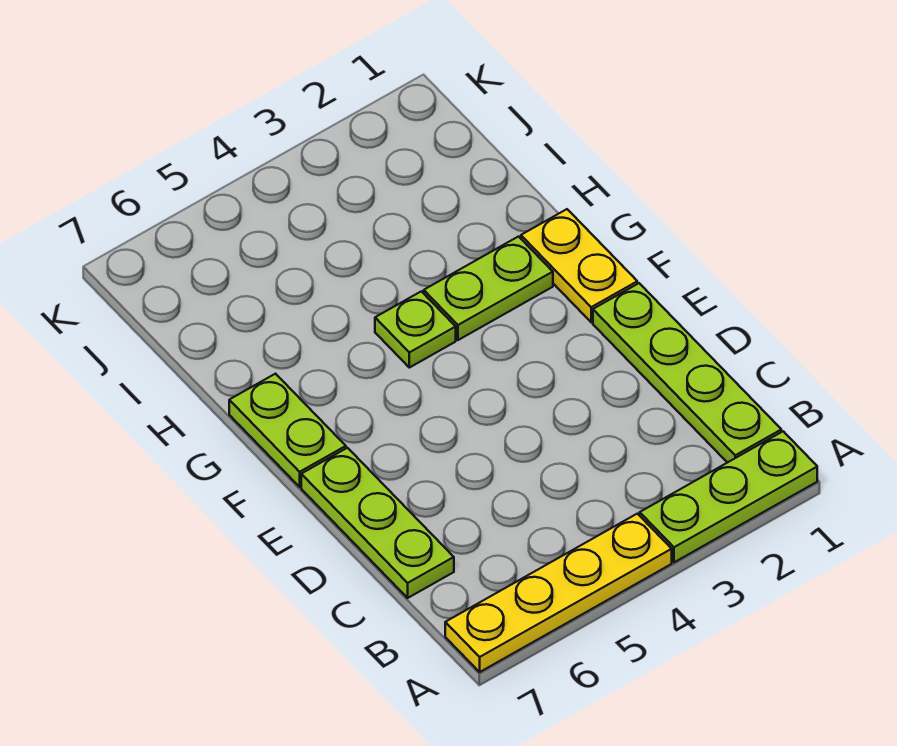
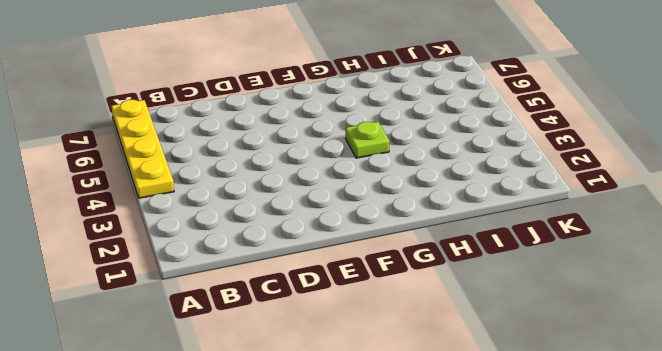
none -> lime plate A1:A3 level 1
none -> lime plate B1:E1 level 1

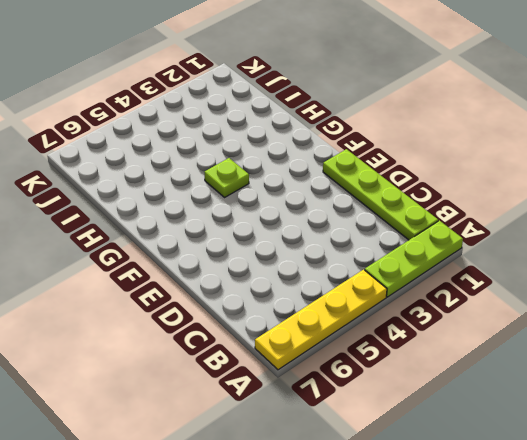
none -> lime plate C7:E7 level 1
none -> yellow plate F1:G1 level 1

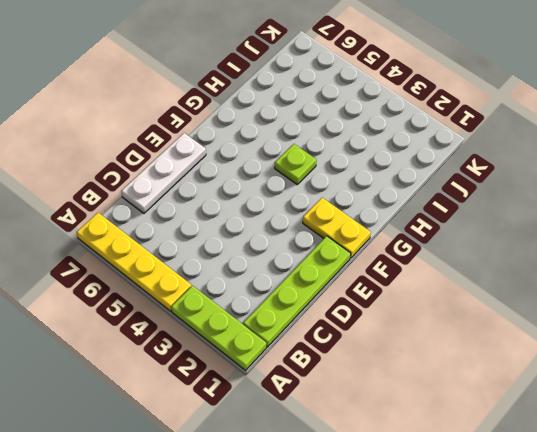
white plate C7:E7 level 1 -> lime plate C7:E7 level 1
yellow plate F1:F2 level 1 -> yellow plate F1:G1 level 1
none -> lime plate F7:G7 level 1
none -> lime plate G2:G3 level 1

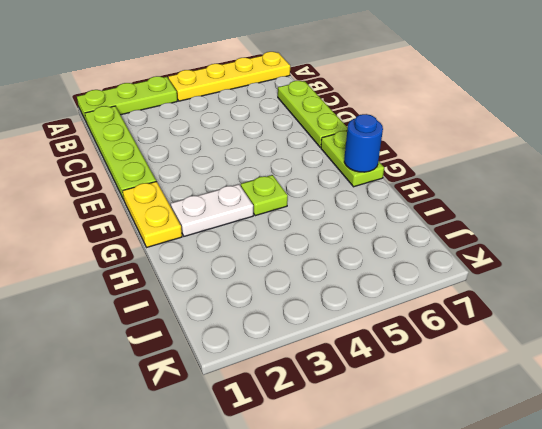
white plate G2:G3 level 1 -> lime plate G2:G3 level 1
blue round brick G7 level 2 -> none

